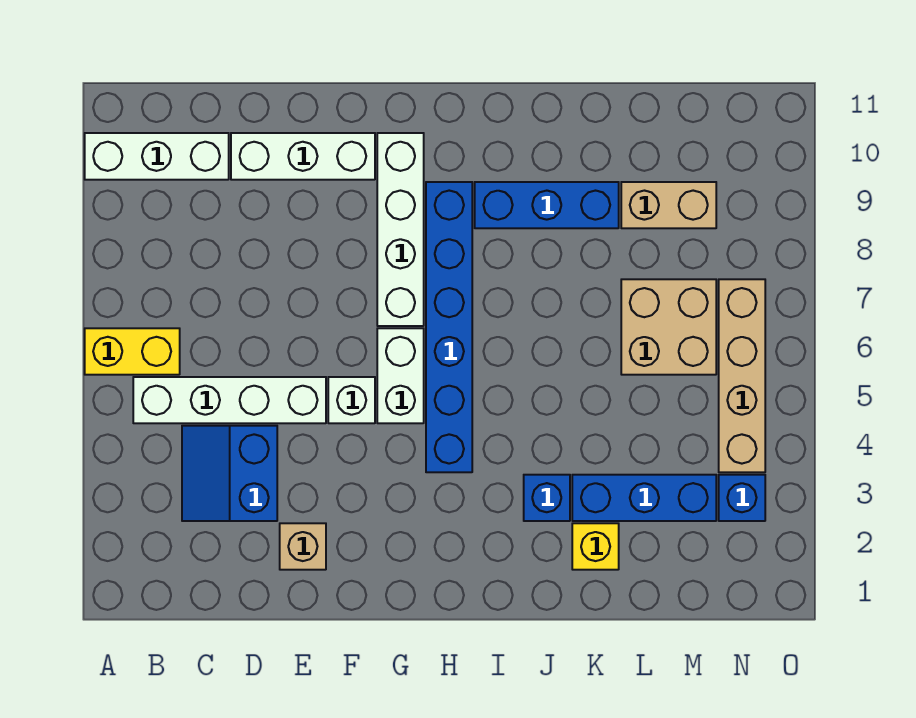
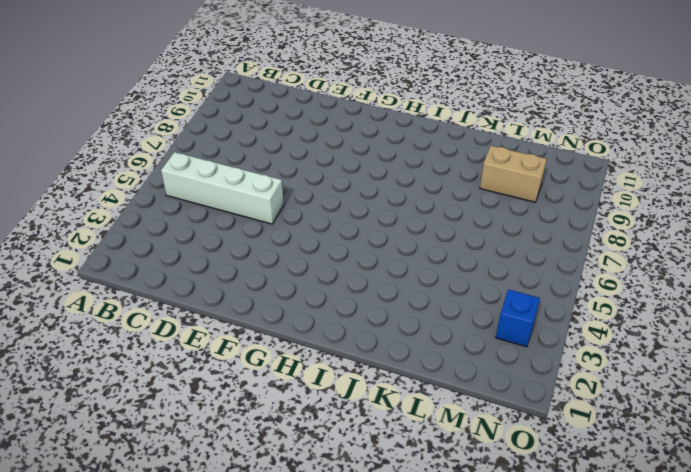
none -> yellow brick A6:B6 level 1
none -> white brick A10:C10 level 1
none -> blue slope C3:D4 level 1 top D

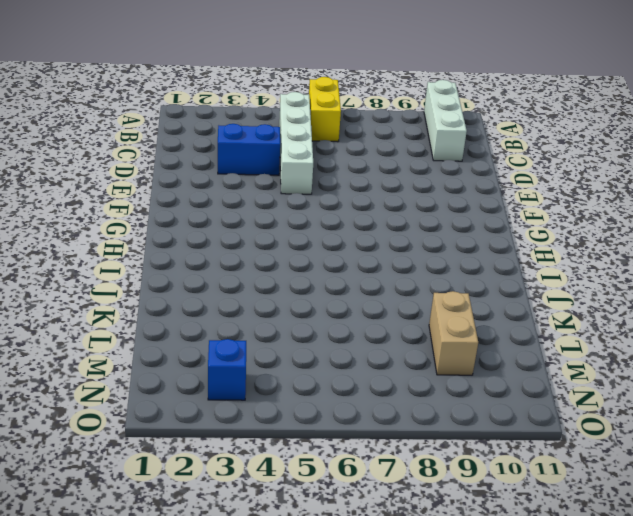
none -> white brick D10:F10 level 1
none -> tan brick E2 level 1
none -> white brick F5 level 1

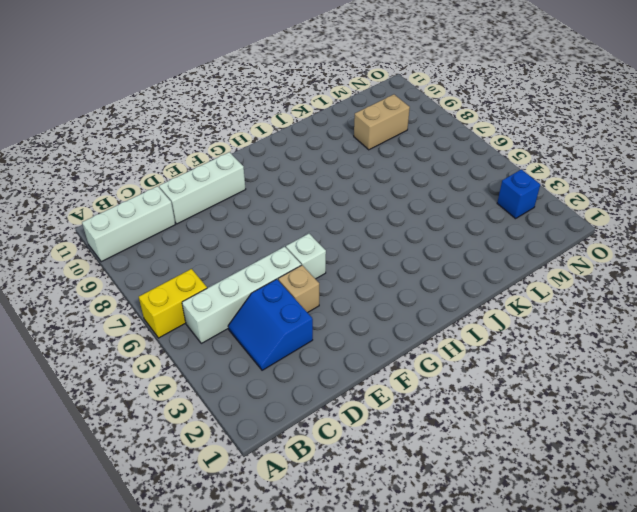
tan brick E4 level 1 -> tan brick E2 level 1
none -> white brick G5:G6 level 1
none -> white brick G7:G10 level 1
none -> blue brick H4:H9 level 1

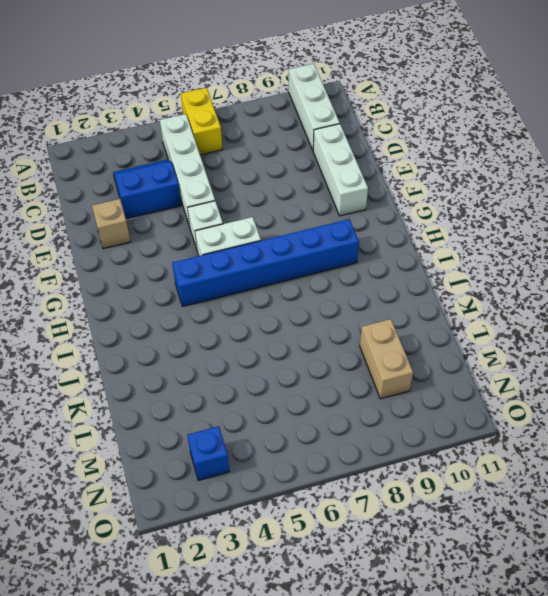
none -> white brick G7:G10 level 1
none -> blue brick I9:K9 level 1
none -> blue brick J3 level 1

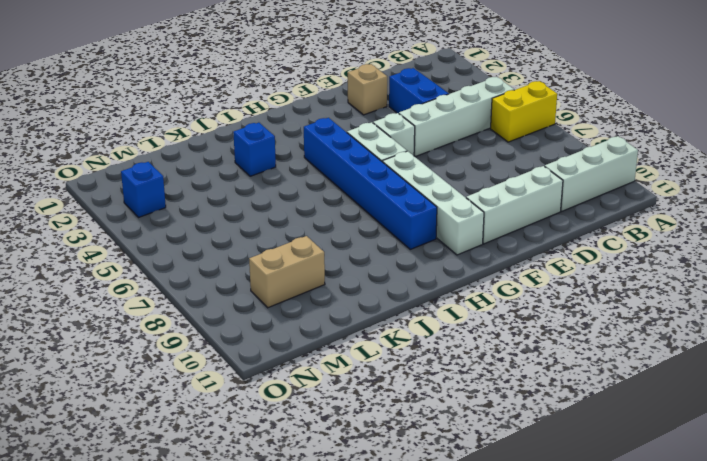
none -> blue brick I9:K9 level 1
none -> yellow brick K2 level 1
none -> blue brick K3:M3 level 1

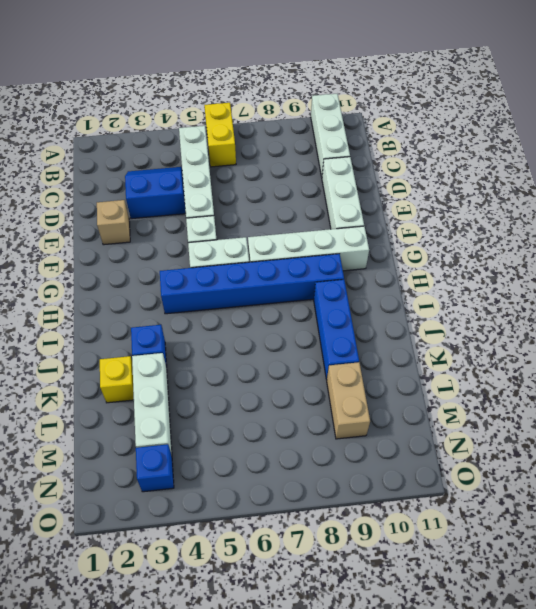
white brick K3:M3 level 1 -> blue brick K3:M3 level 1
none -> tan brick L6:M7 level 1
none -> tan brick N4:N7 level 1

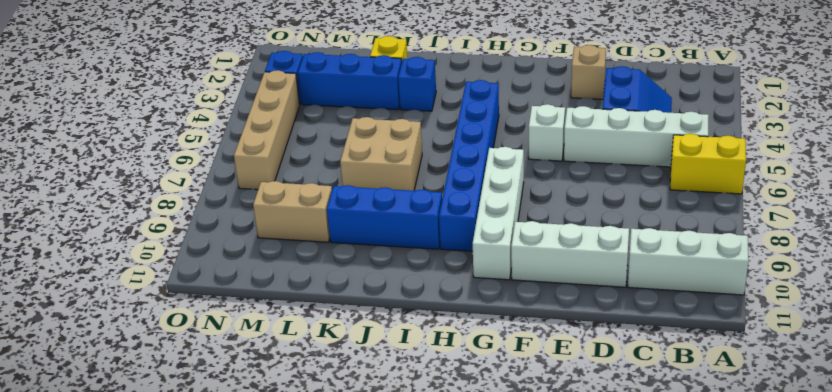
tan brick J6:K7 level 1 -> tan brick L6:M7 level 1
none -> white brick G5:G6 level 1

